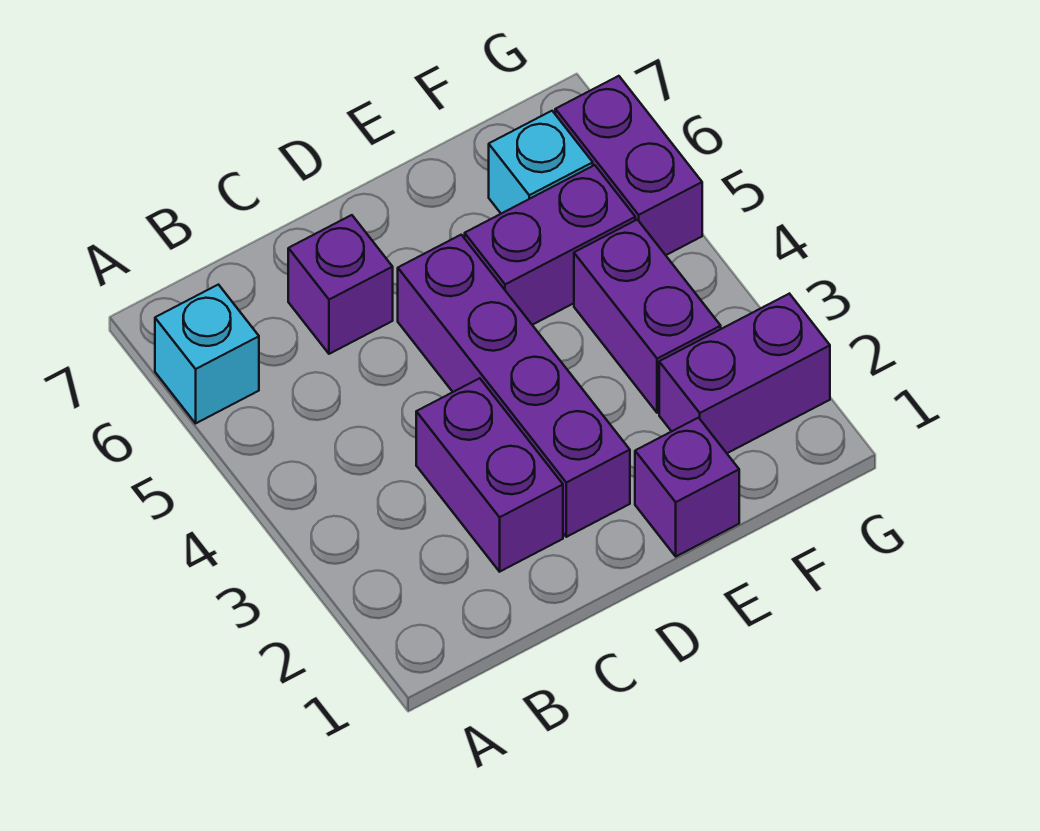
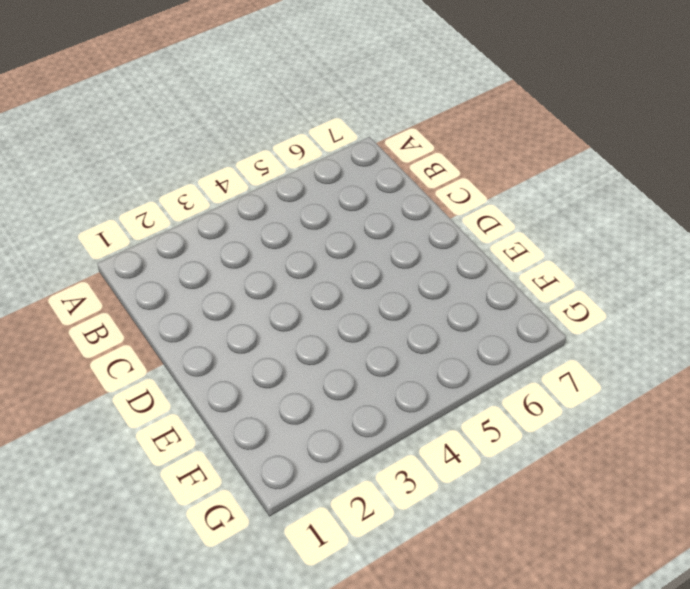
none -> cyan brick A6 level 1
none -> purple brick C2:C3 level 1

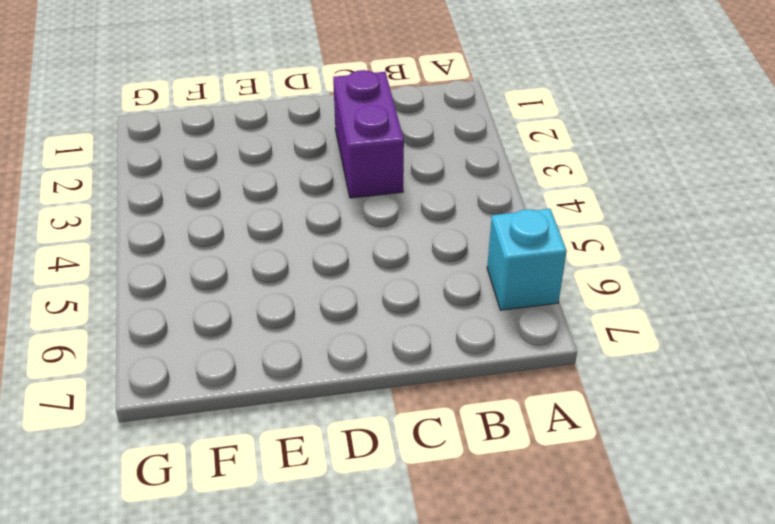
none -> purple brick C6 level 1
none -> purple brick D2:D5 level 1

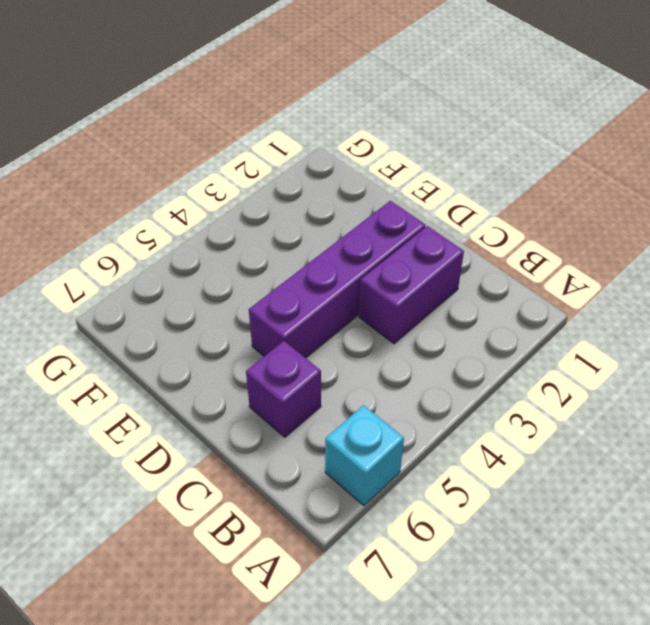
none -> purple brick E1 level 1
none -> purple brick E5:F5 level 1

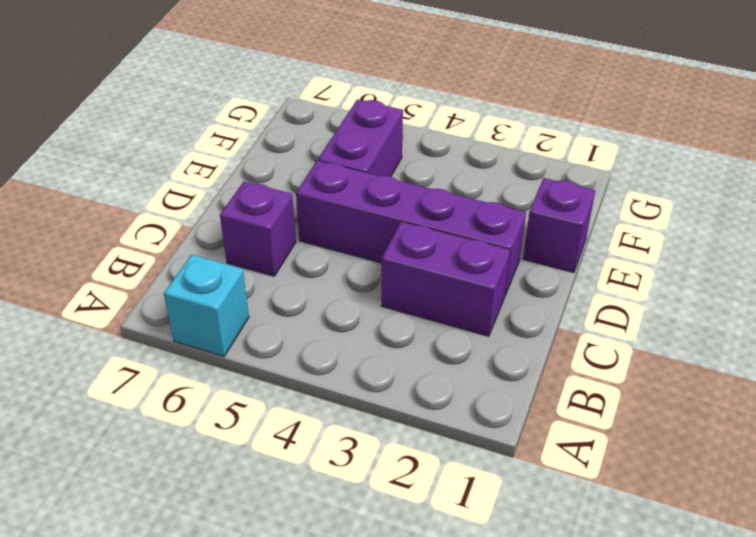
none -> purple brick F2:G2 level 1
none -> purple brick F3:F4 level 1

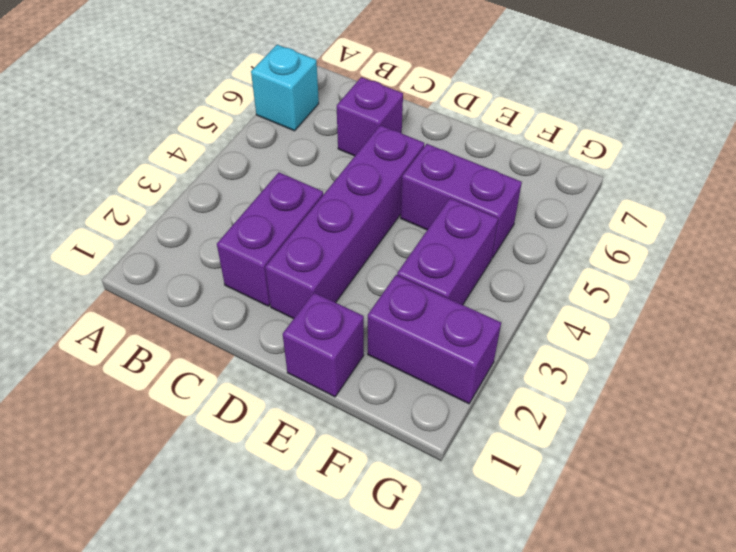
none -> cyan brick F6 level 1
none -> purple brick G5:G6 level 1

